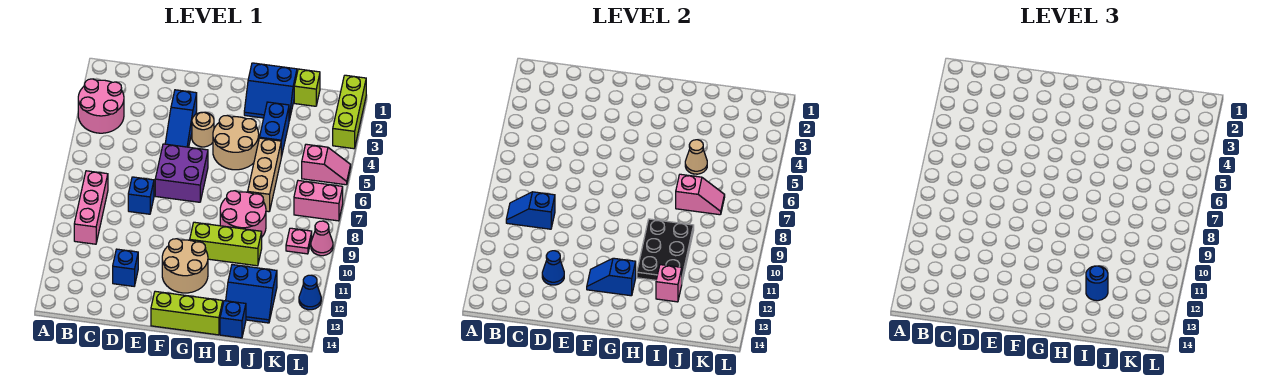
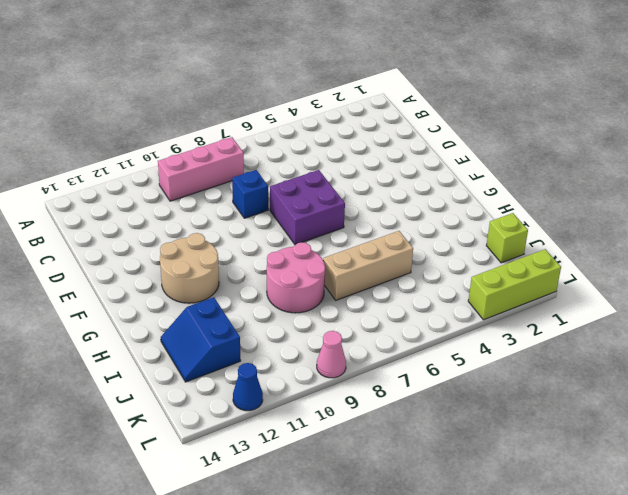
none -> pink round brick A3:B4 level 1
none -> blue brick D12 level 1
none -> blue slope E3:E5 level 1 top 3
none -> tan round brick F4 level 1

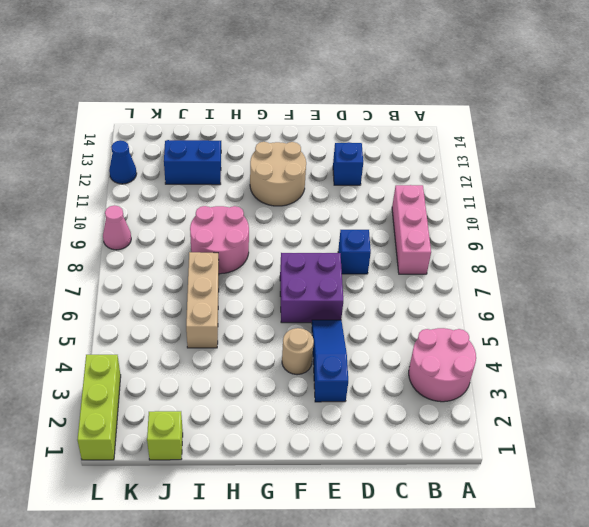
none -> lime brick F14:H14 level 1
none -> tan round brick G4:H5 level 1
none -> lime brick G10:I10 level 1
none -> blue slope H1:I2 level 1 top 1

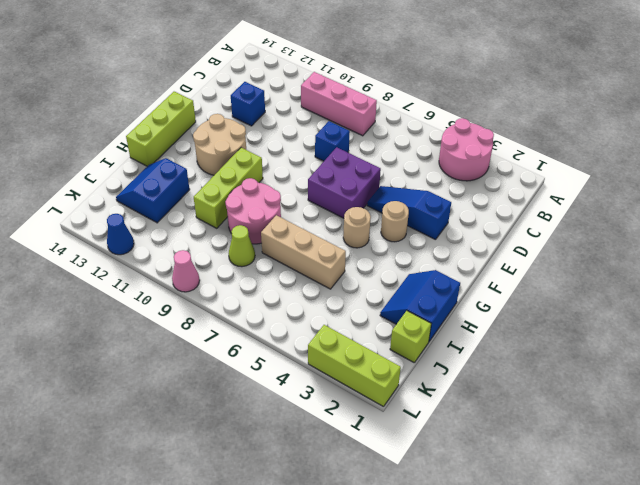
tan round brick G5 level 1 -> tan round brick G4:H5 level 1
lime cone J8 level 1 -> none
none -> blue brick I3:I4 level 1
none -> blue brick I14 level 1
none -> pink slope K5:L5 level 1 top K
none -> pink brick K7:L7 level 1

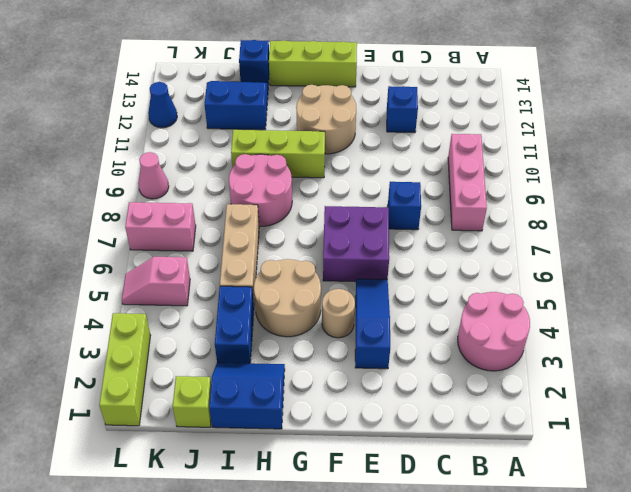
none -> pink plate K9 level 1
none -> blue slope B9:C9 level 2 top C
none -> blue cone D12 level 2
none -> blue slope F12:G12 level 2 top G

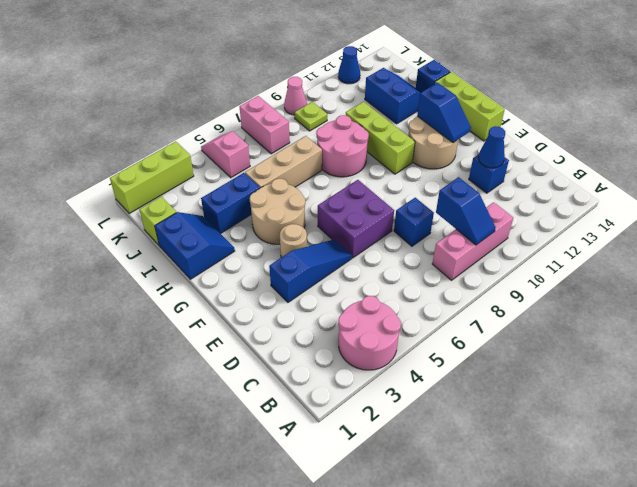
lime plate K9 level 1 -> pink plate K9 level 1
none -> black plate H9:I11 level 2
none -> tan cone I5 level 2
none -> pink slope I7:J7 level 2 top I
none -> pink brick I12 level 2

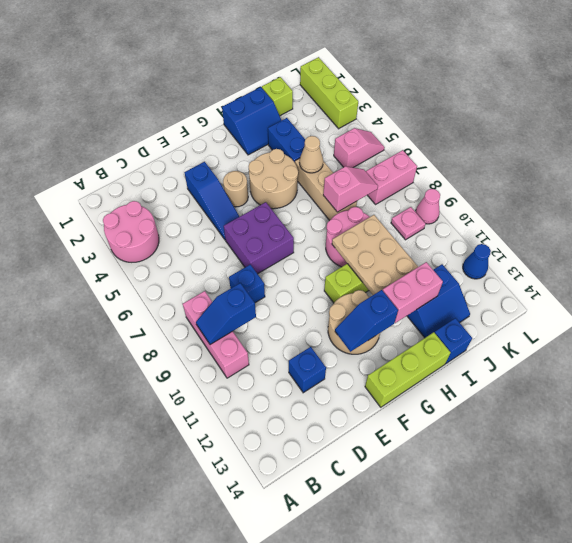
tan plate H9:I11 level 2 -> black plate H9:I11 level 2
pink brick H12:I12 level 2 -> pink brick I12 level 2
none -> blue cone D12 level 2
none -> blue round brick I12 level 3

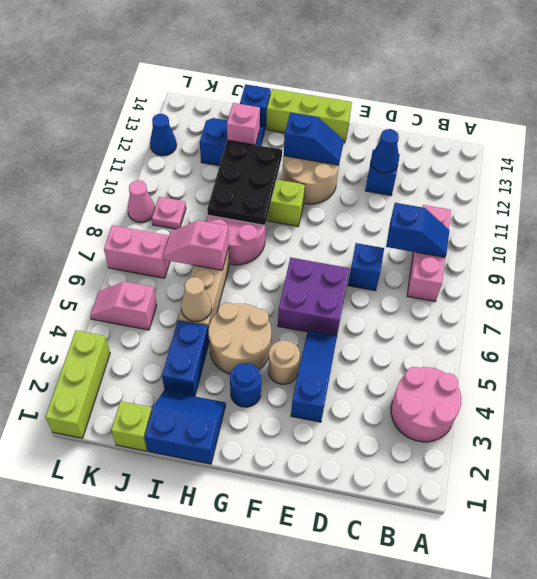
blue round brick G3 level 1 -> blue round brick I12 level 3

